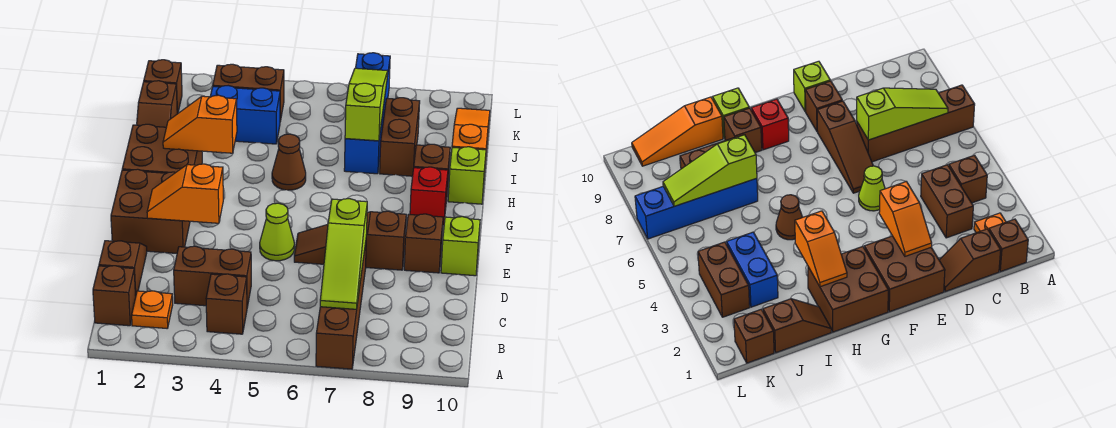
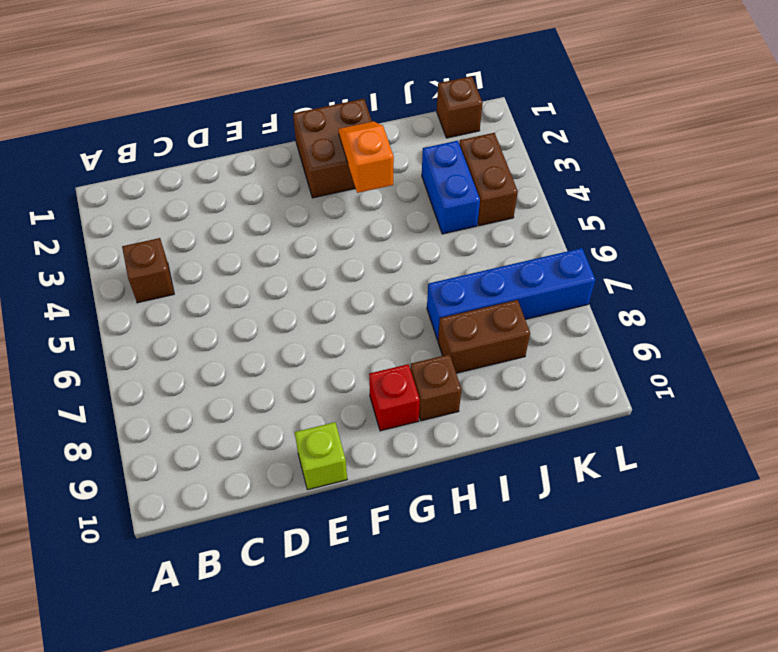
none -> brown brick A7:D7 level 1
none -> brown brick B1 level 1
none -> orange plate B2 level 1

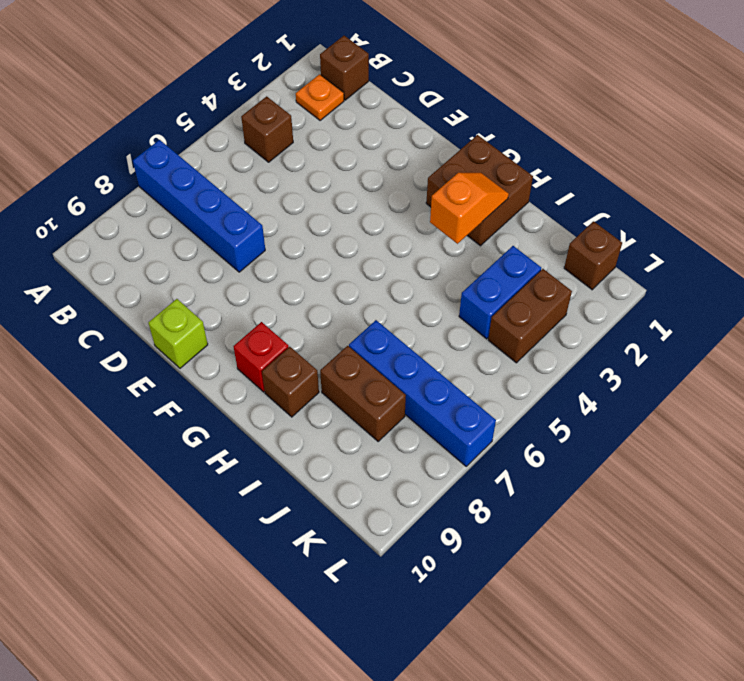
blue brick A7:D7 level 1 -> brown brick A7:D7 level 1
none -> brown slope C1:D1 level 1 top C
none -> brown brick C3:C4 level 1
none -> brown brick E1:F2 level 1

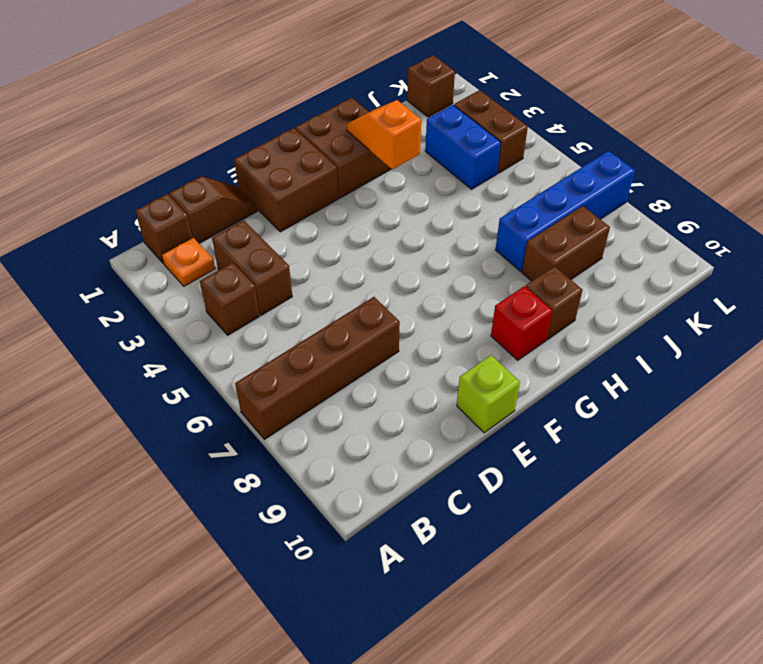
none -> lime cone E5 level 1
none -> brown slope E6:E8 level 1 top 8
none -> brown brick E9 level 1

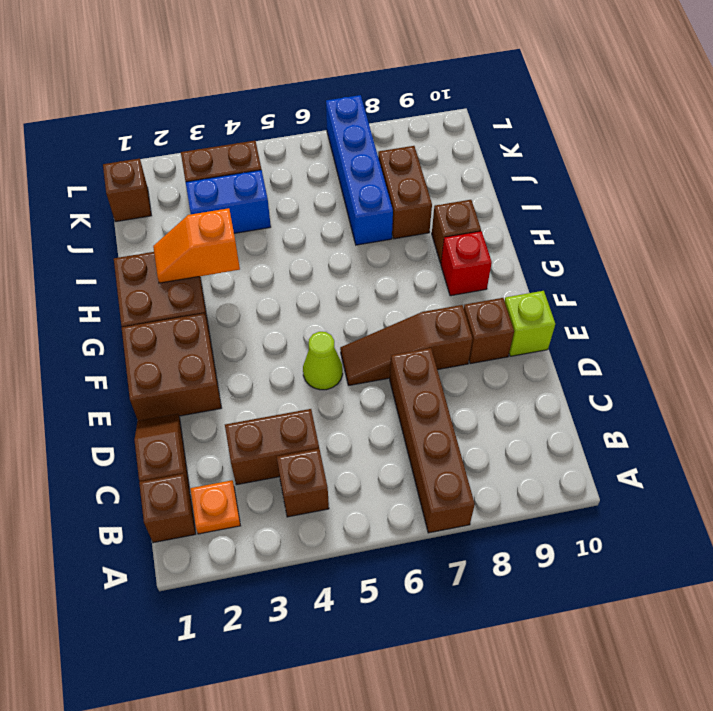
none -> brown cone H5 level 1
none -> lime brick H10 level 1
none -> brown slope I1:J1 level 1 top J

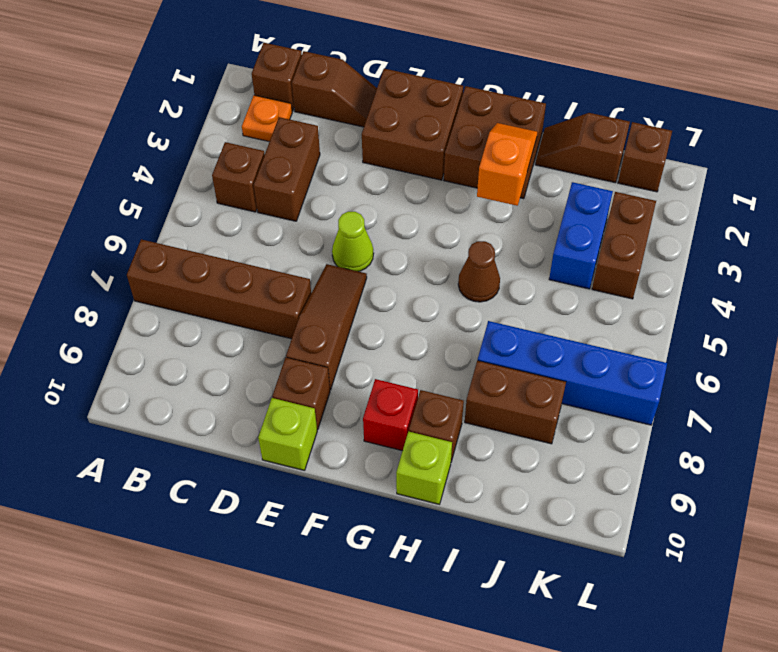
none -> orange slope I10:K10 level 1 top I
none -> lime slope B7:D7 level 2 top D
none -> orange slope E2:E3 level 2 top 3

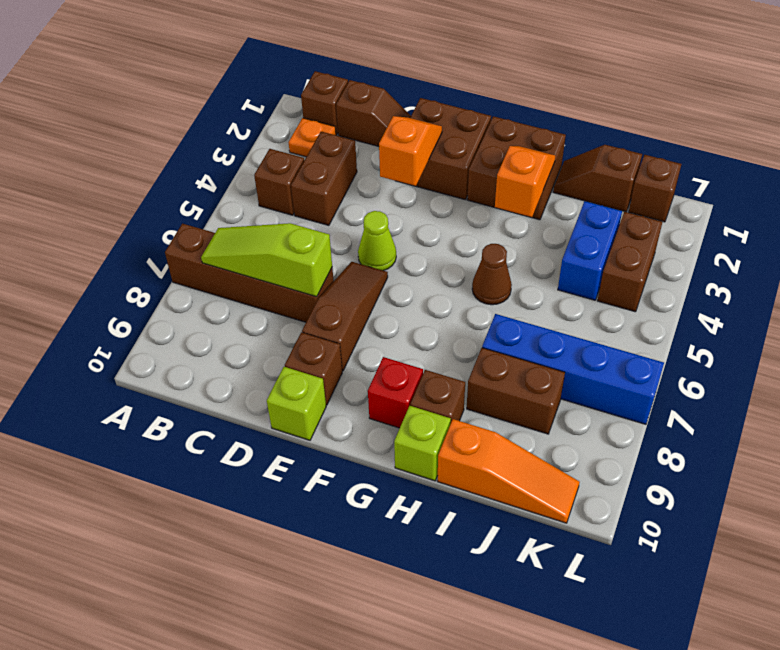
none -> lime slope I7:K7 level 2 top I

